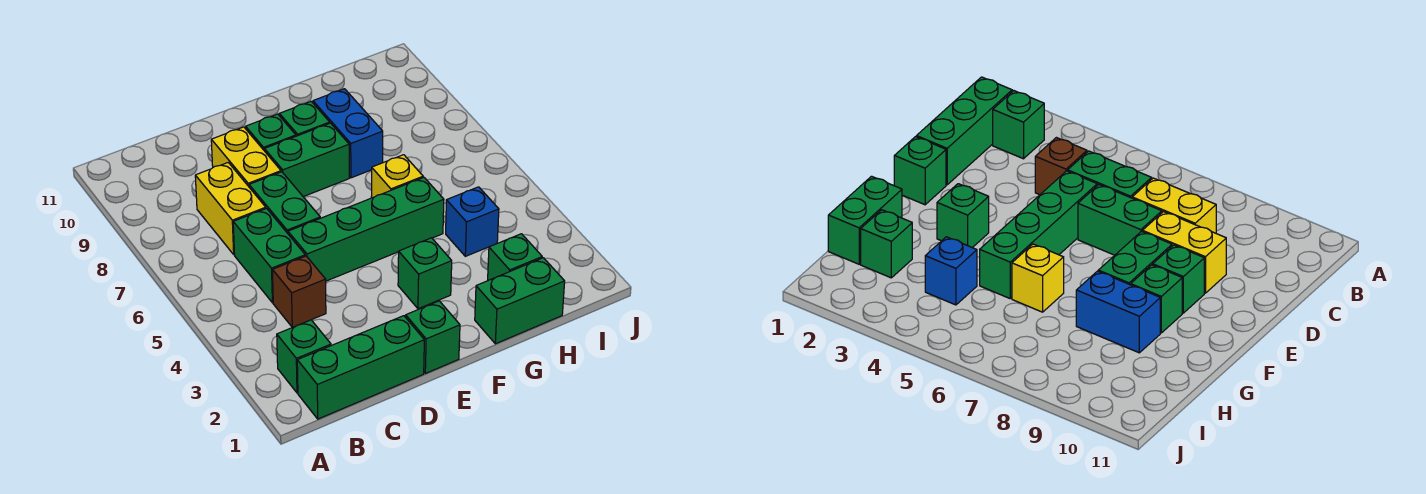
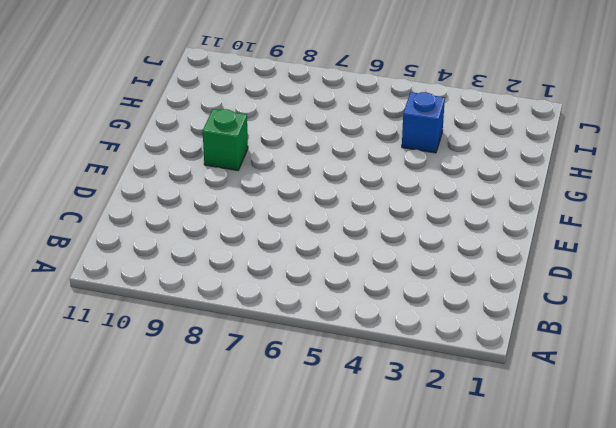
none -> green brick B1:D1 level 1
none -> green brick B2 level 1
none -> brown brick C4 level 1

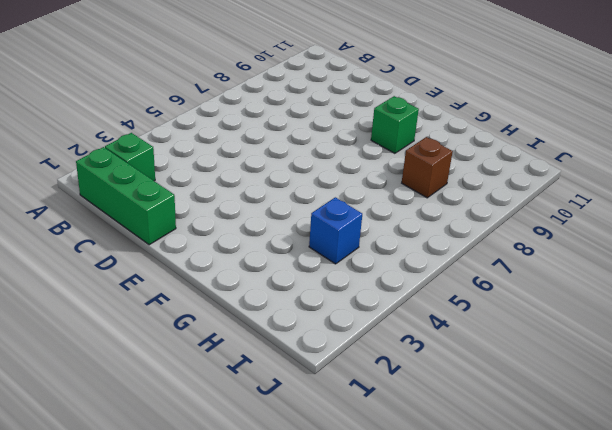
brown brick H8 level 1 -> brown brick C4 level 1
none -> green brick C5:C6 level 1
none -> yellow brick C7:C8 level 1
none -> green brick D5:G5 level 1

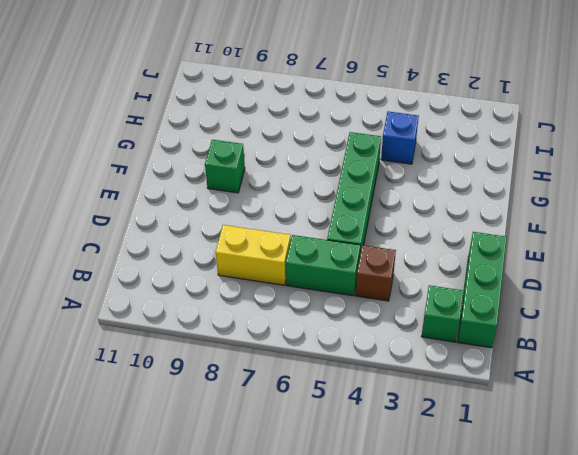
none -> green brick D6:D7 level 1
none -> yellow brick D8:D9 level 1
none -> green brick E1 level 1

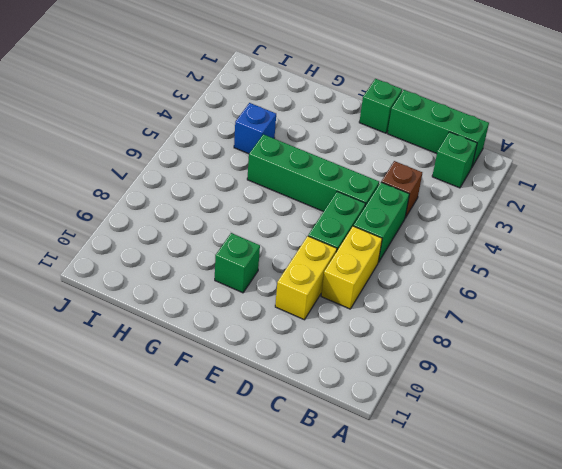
none -> green brick E8:F8 level 1
none -> green brick E9 level 1
none -> green brick F3 level 1

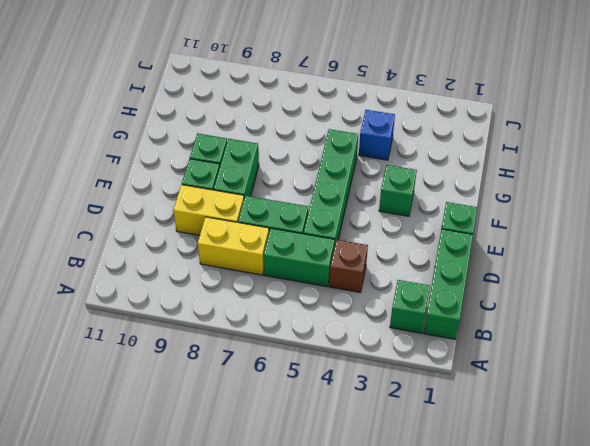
none -> green brick G1:H1 level 1
none -> yellow brick G6 level 1
none -> blue brick G8:G9 level 1

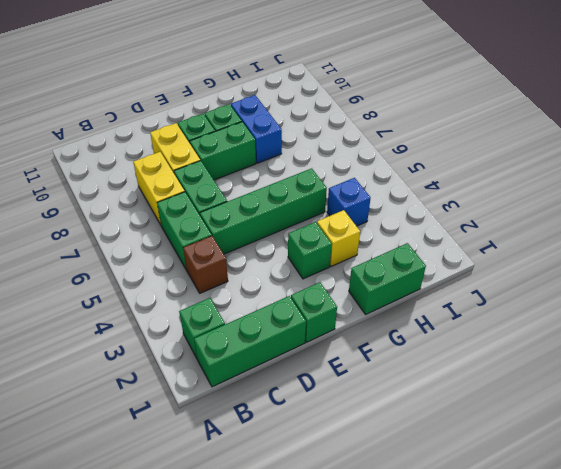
yellow brick G3 level 1 -> yellow brick G6 level 1
none -> green brick H2 level 1

